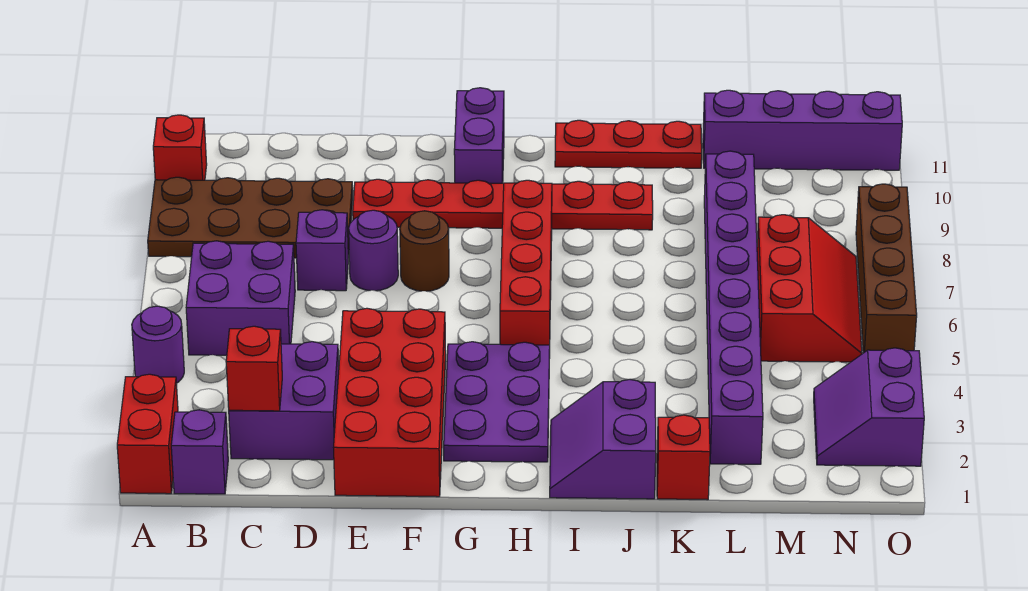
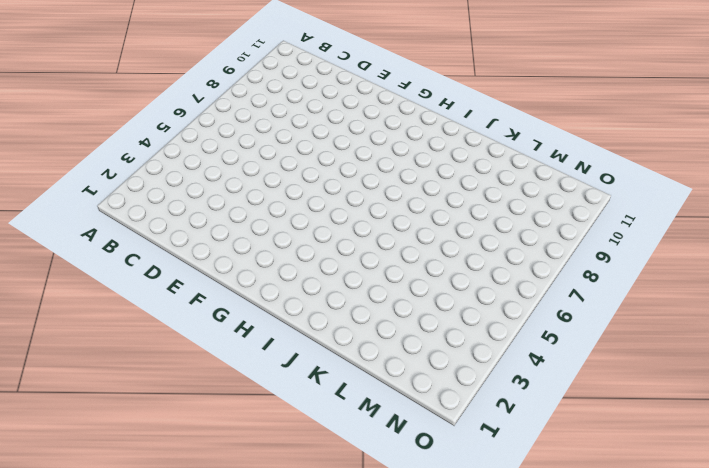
none -> red brick A1:A2 level 1
none -> purple round brick A4 level 1
none -> brown plate A8:D9 level 1

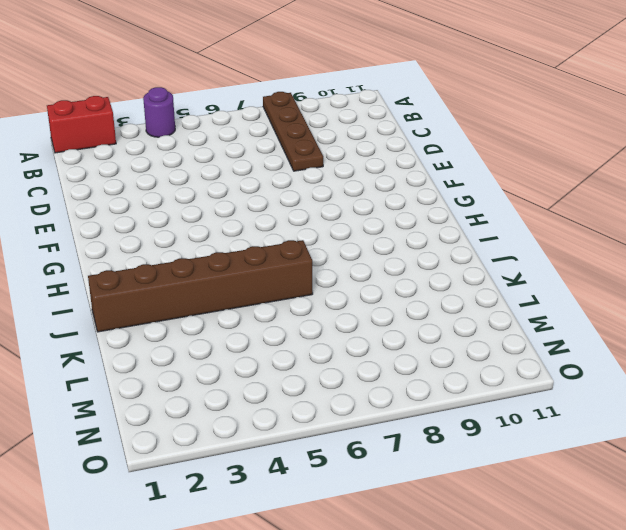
brown plate A8:D8 level 1 -> brown plate A8:D9 level 1
brown brick J1:J6 level 1 -> purple slope I1:J2 level 1 top J
none -> red brick A10 level 1
none -> purple brick B1 level 1
none -> purple brick B5:C6 level 1

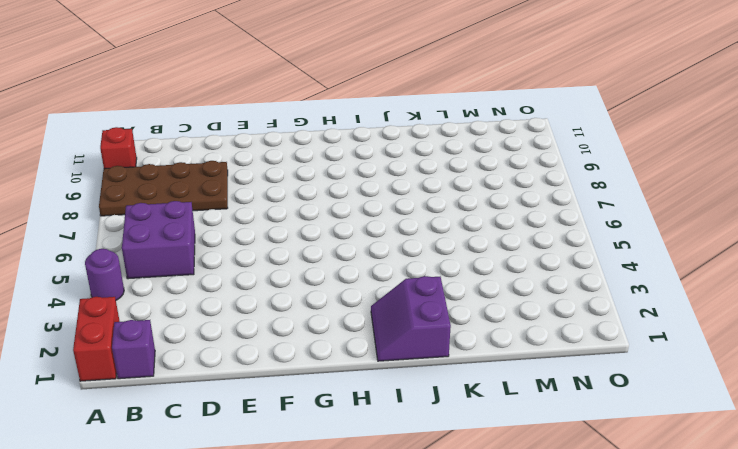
none -> purple brick C2:D3 level 1
none -> purple brick D7 level 1
none -> red brick E1:F4 level 1

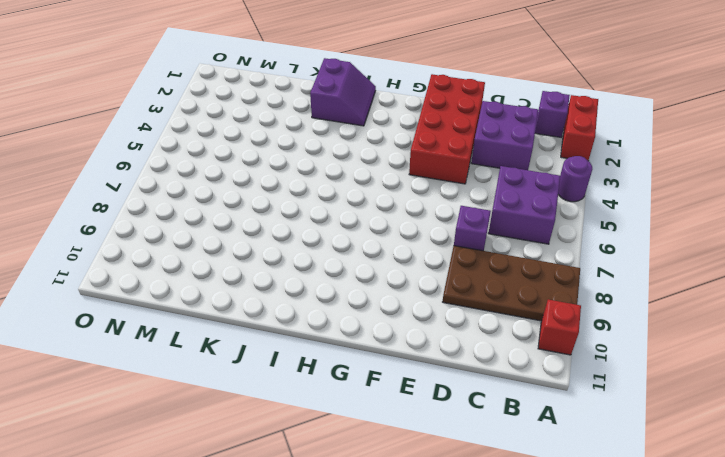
none -> purple round brick E7 level 1
none -> red plate E9:J9 level 1
none -> brown round brick F7 level 1

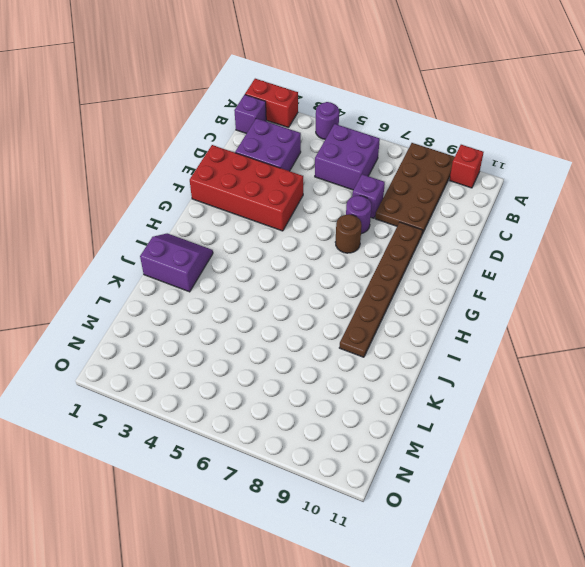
brown plate E9:J9 level 1 -> red plate E9:J9 level 1
none -> purple plate G2:H4 level 1
none -> purple brick G10:G11 level 1
none -> red brick H5:H8 level 1

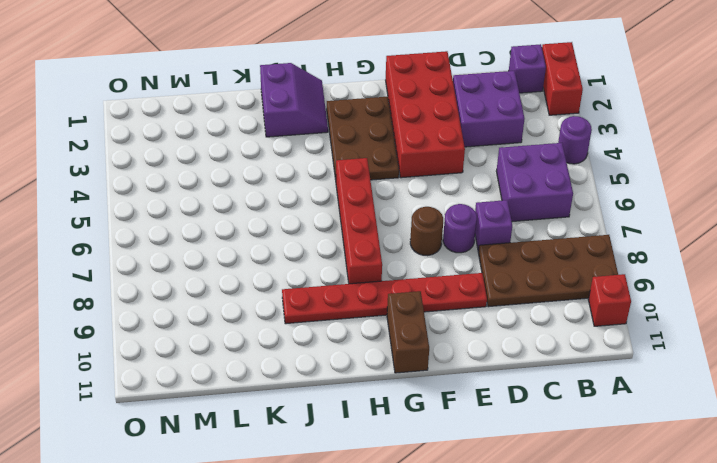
brown plate G2:H4 level 1 -> purple plate G2:H4 level 1
brown brick G10:G11 level 1 -> purple brick G10:G11 level 1
none -> red plate I11:K11 level 1
none -> red brick K1 level 1
none -> purple brick L2:L9 level 1

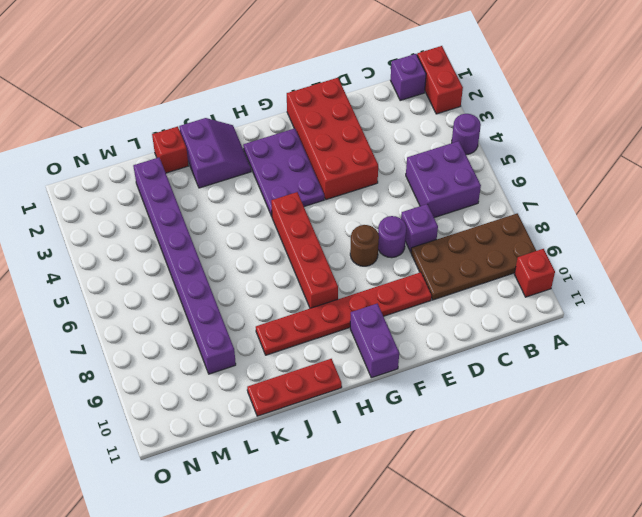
none -> purple brick C2:D3 level 1
none -> purple brick L11:O11 level 1
none -> red slope M5:N7 level 1 top M

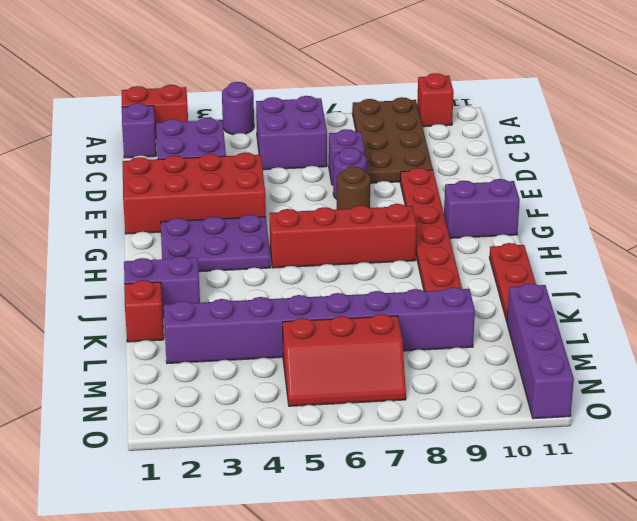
none -> purple slope N2:O3 level 1 top O
none -> brown brick O5:O8 level 1
none -> red brick C2 level 2

